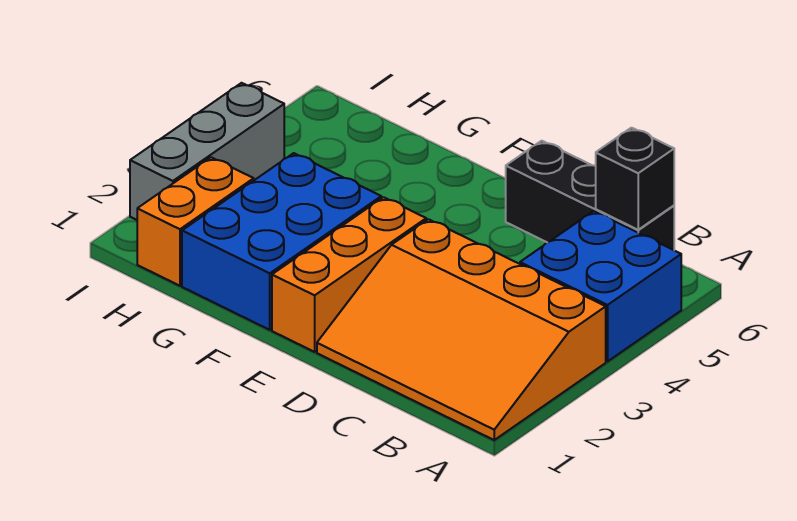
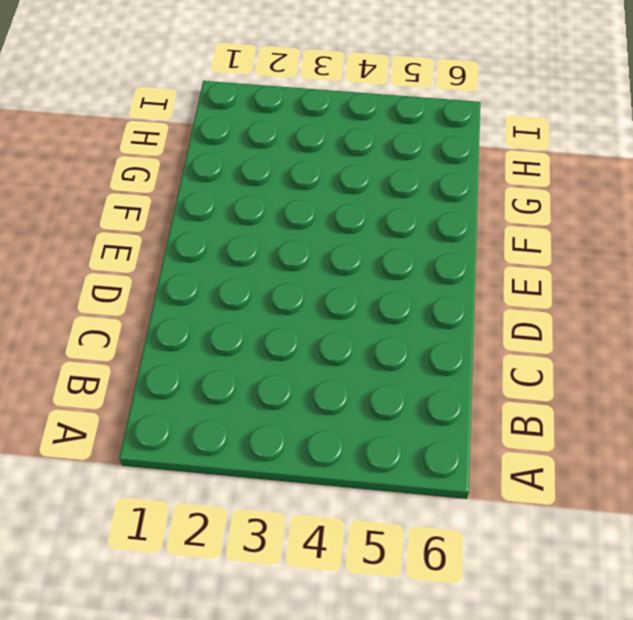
none -> orange slope A1:D3 level 1 top 3
none -> blue brick A4:B5 level 1

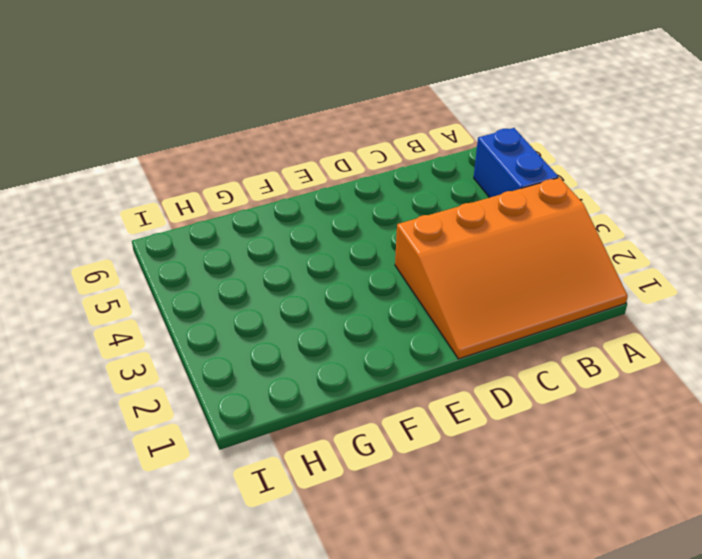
blue brick A4:A5 level 1 -> blue brick A4:B5 level 1
none -> black brick B6:D6 level 1
none -> orange brick E1:E3 level 1

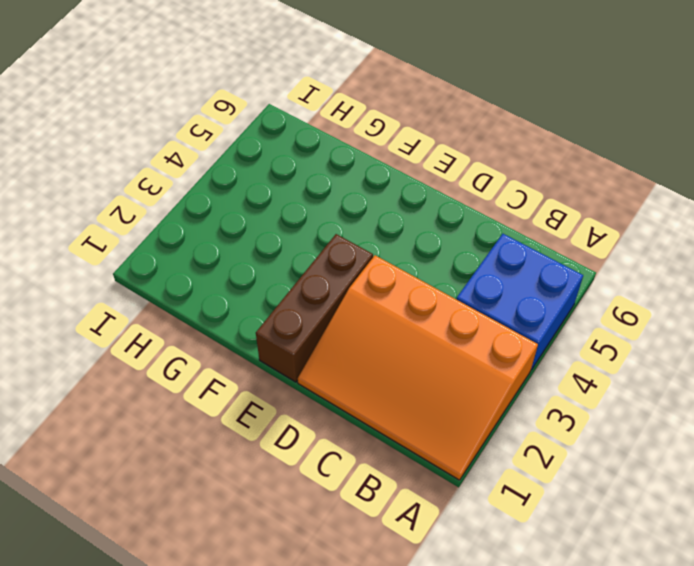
brown brick E1:E3 level 1 -> orange brick E1:E3 level 1
none -> black brick B6:D6 level 1
none -> blue brick F1:G3 level 1

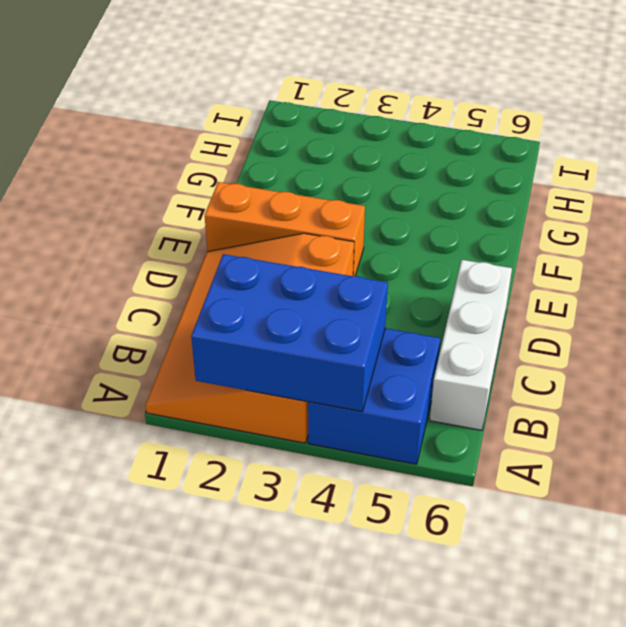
blue brick A2:B4 level 2 -> blue brick F1:G3 level 1
white brick B6:D6 level 1 -> black brick B6:D6 level 1
none -> orange brick H1:H2 level 1
none -> grey brick I2:I4 level 1

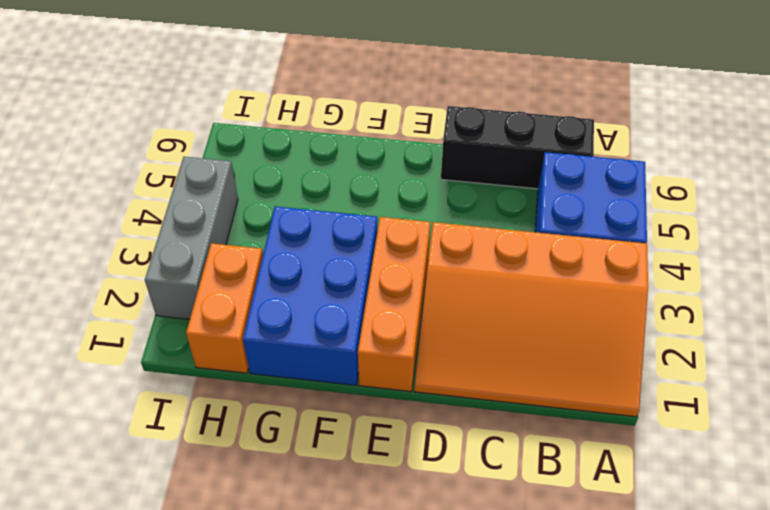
none -> black brick B6 level 2

